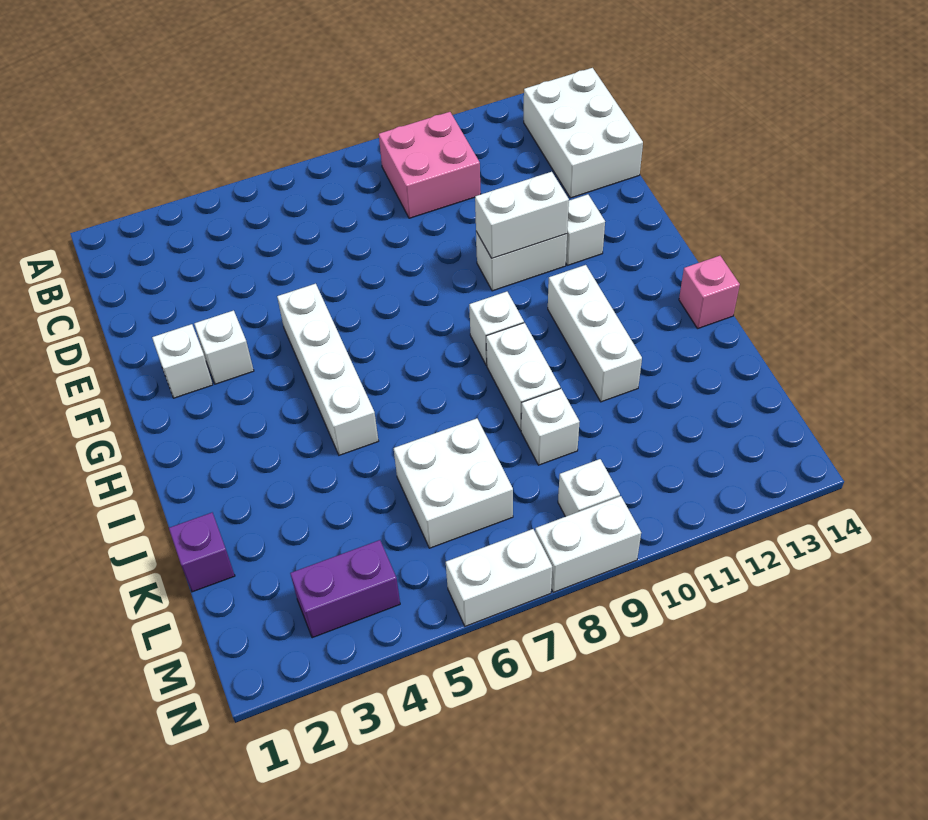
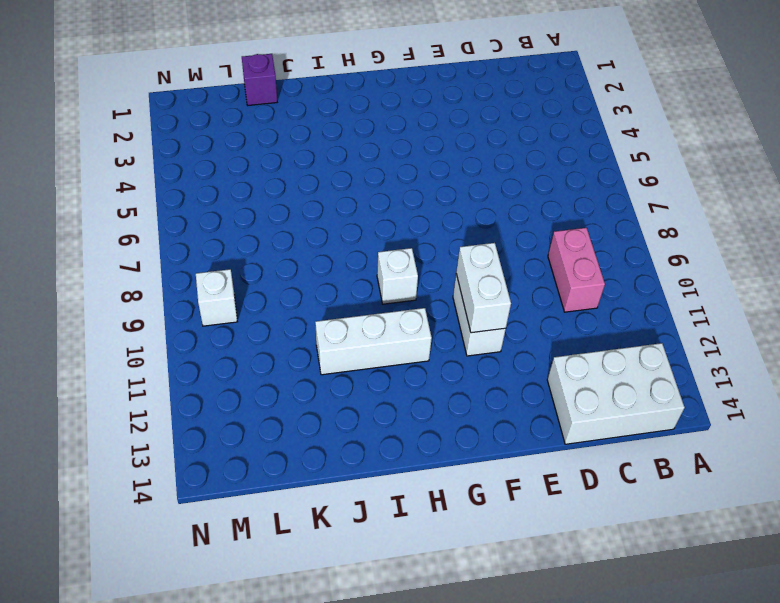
pink brick C9:C10 level 1 -> pink brick B9:C10 level 1
none -> white brick F2 level 1
none -> white brick F3 level 1
none -> white brick F5:I5 level 1

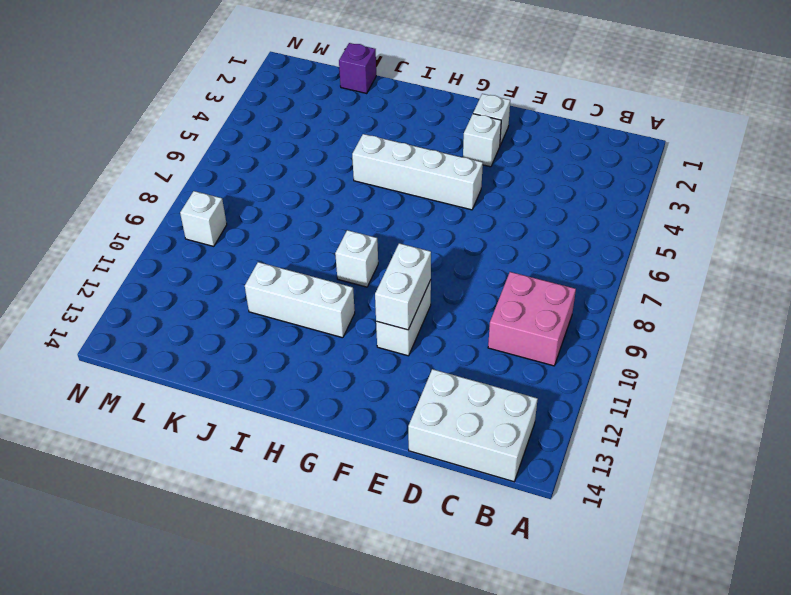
none -> white brick F12 level 1
none -> white brick I9:J9 level 1
none -> pink brick I14 level 1

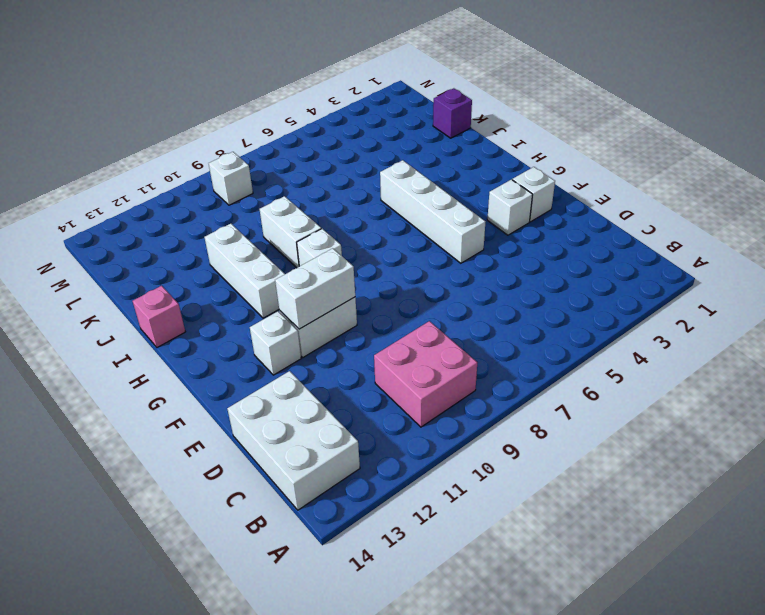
none -> white brick K6:L7 level 1
none -> white brick K9 level 1
none -> purple brick M3:M4 level 1

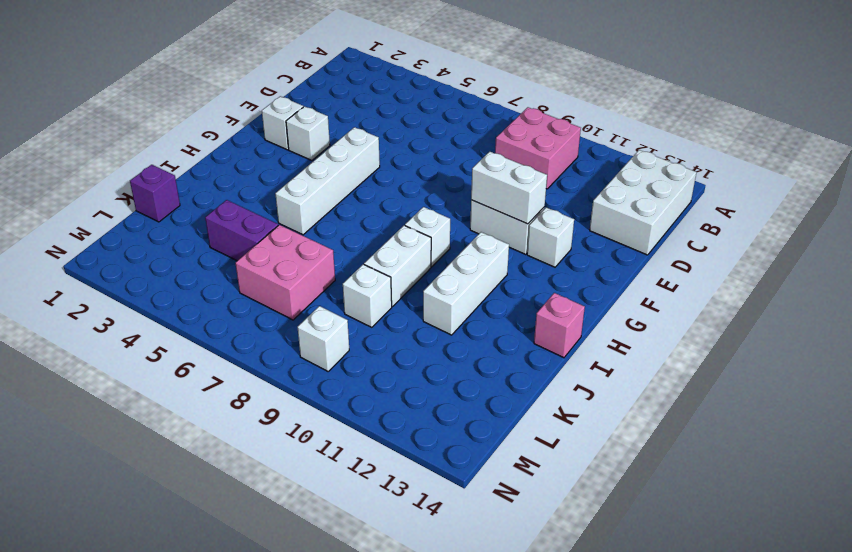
purple brick K4:K5 level 1 -> purple brick M3:M4 level 1
pink brick K6:L7 level 1 -> white brick K6:L7 level 1
none -> white brick N6:N7 level 1
none -> white brick N8:N9 level 1

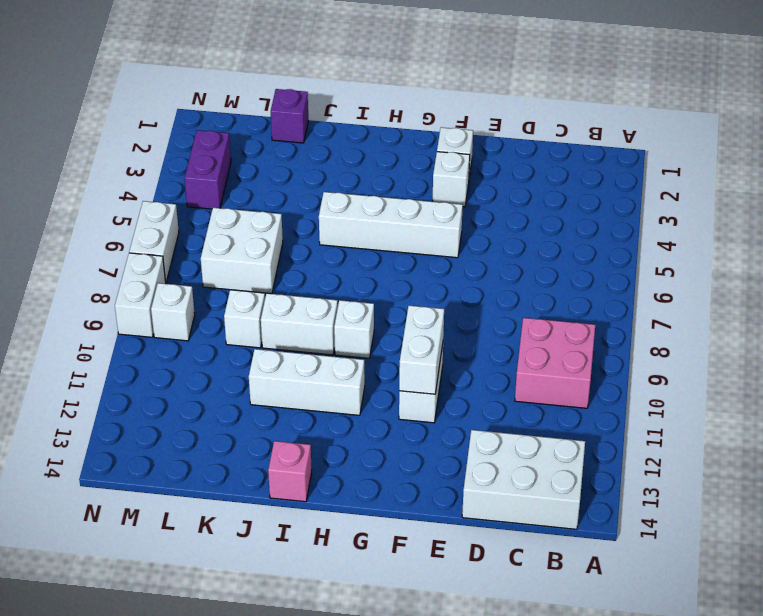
none -> white brick F12 level 1

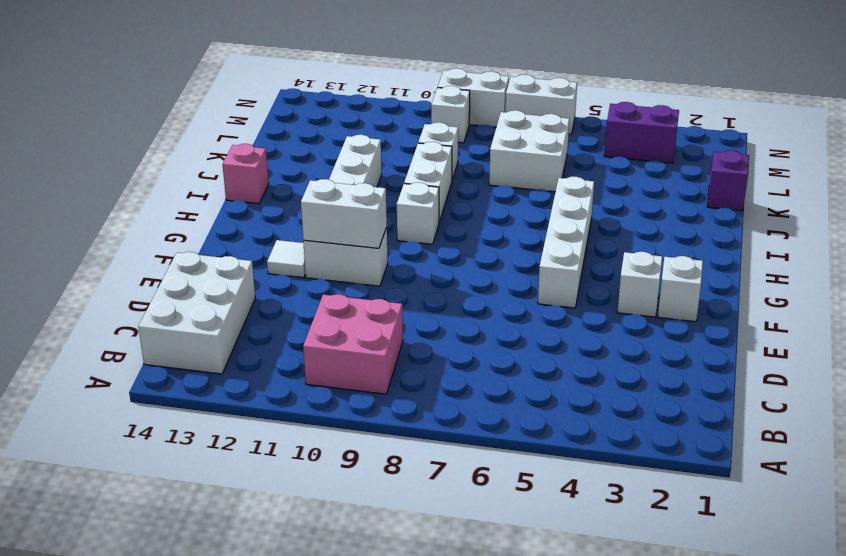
white tile F12 level 1 -> white brick F12 level 1

